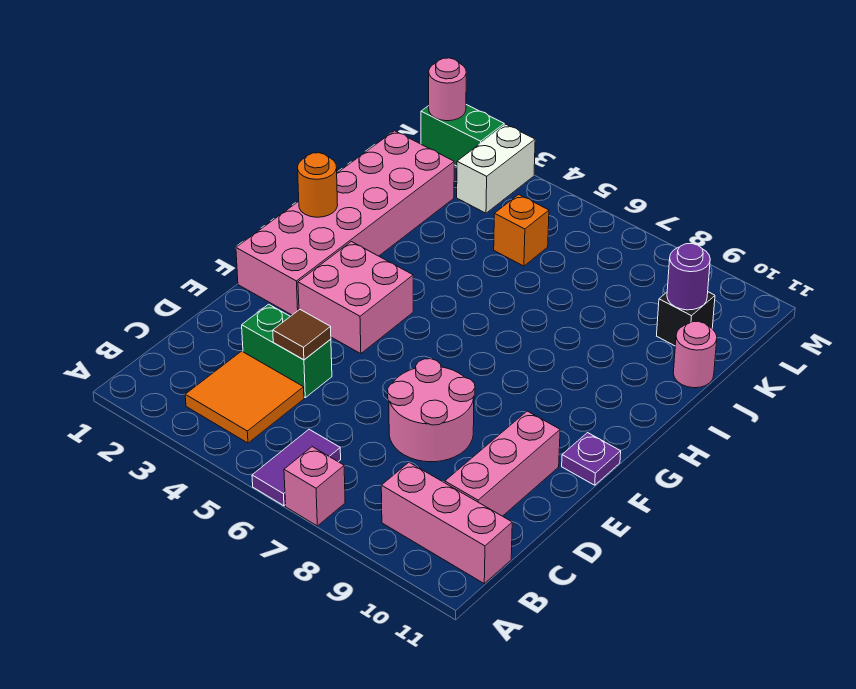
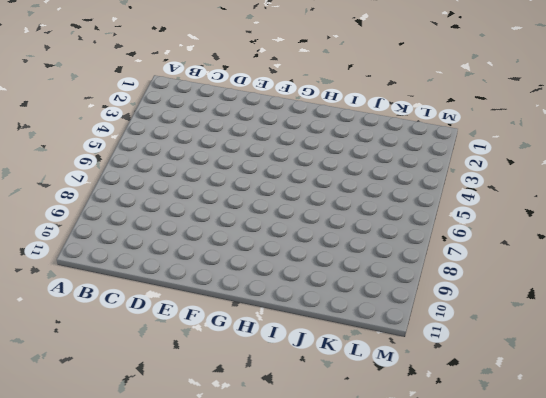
none -> purple tile A6:B6 level 1
none -> pink brick A7 level 1
none -> orange tile B3:C4 level 1

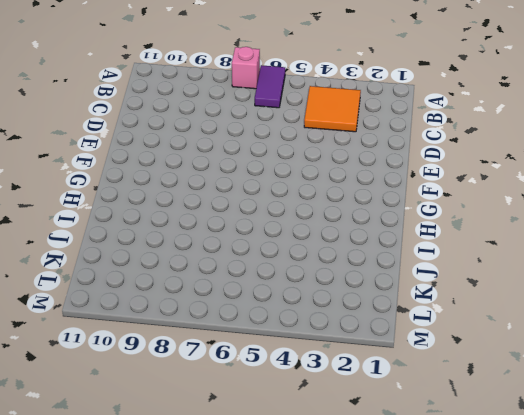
none -> pink brick B9:B11 level 1
none -> pink brick C10:E10 level 1
none -> green brick D3:D4 level 1

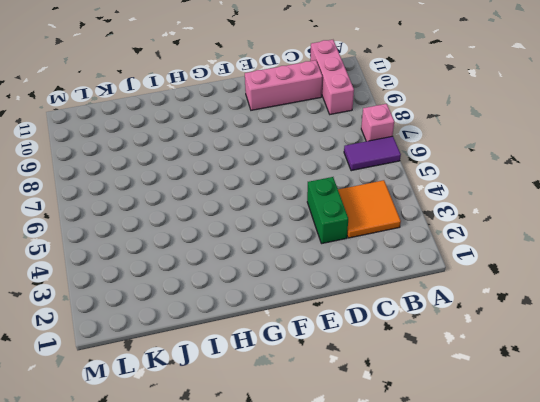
none -> pink round brick D7:E8 level 1
none -> pink brick F1:K2 level 1
none -> pink brick F3:G4 level 1

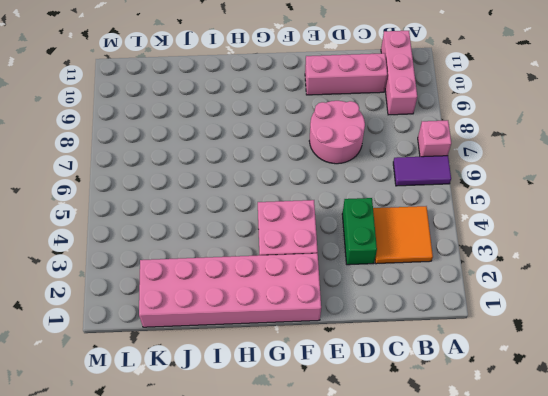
none -> purple plate F11 level 1
none -> pink round brick J11 level 1
none -> orange brick K5 level 1

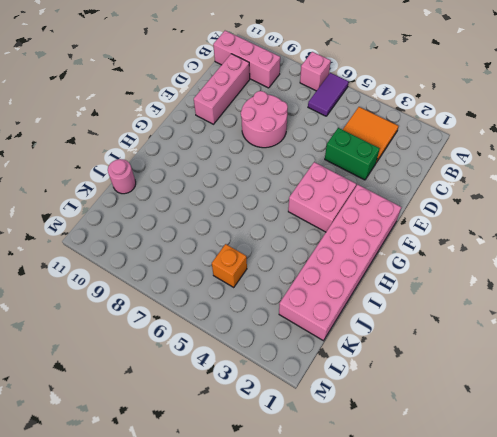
none -> purple plate F11 level 1
none -> black brick K10 level 1
none -> white brick L3:M3 level 1

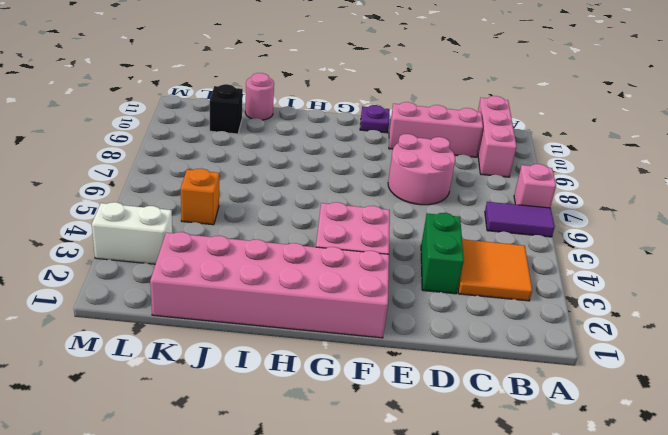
none -> green brick M1:M2 level 1
none -> brown tile D4 level 2
none -> orange round brick H1 level 2

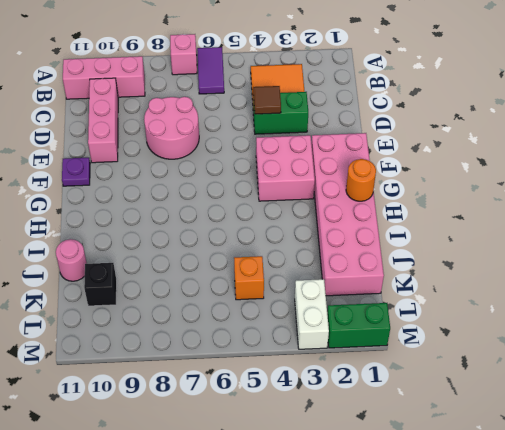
none -> purple round brick K10 level 2
none -> pink round brick M1 level 2

